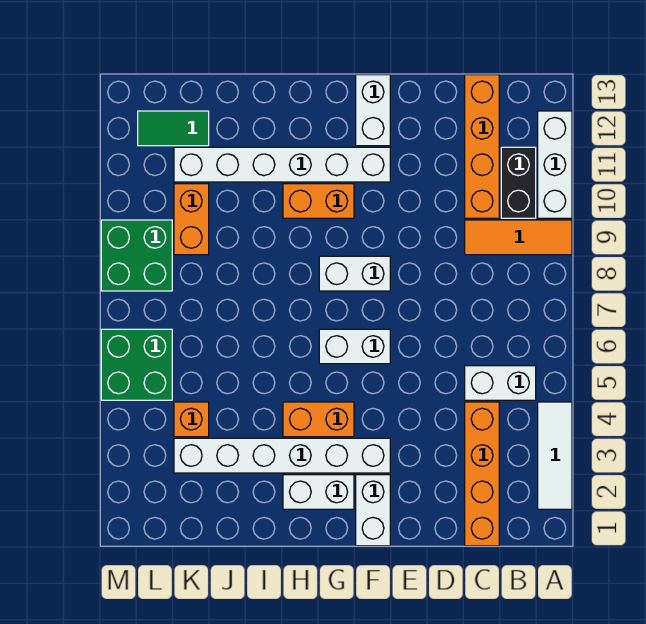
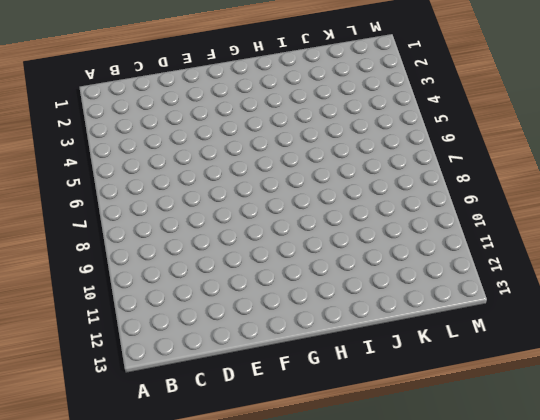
none -> white tile A2:A4 level 1
none -> orange tile A9:C9 level 1
none -> white brick A10:A12 level 1

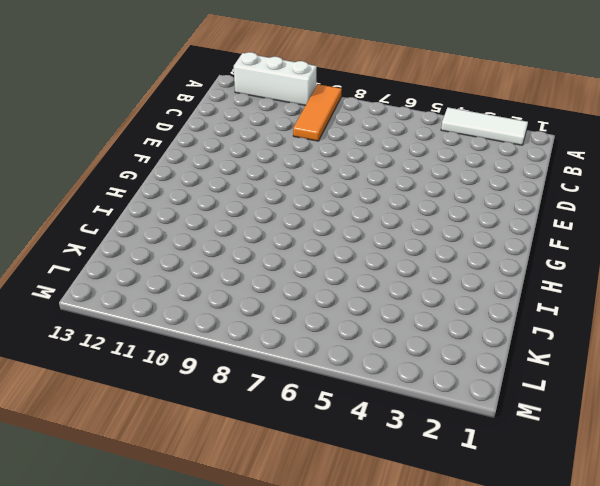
none -> white brick B5:C5 level 1
none -> black brick B10:B11 level 1
none -> orange brick C1:C4 level 1

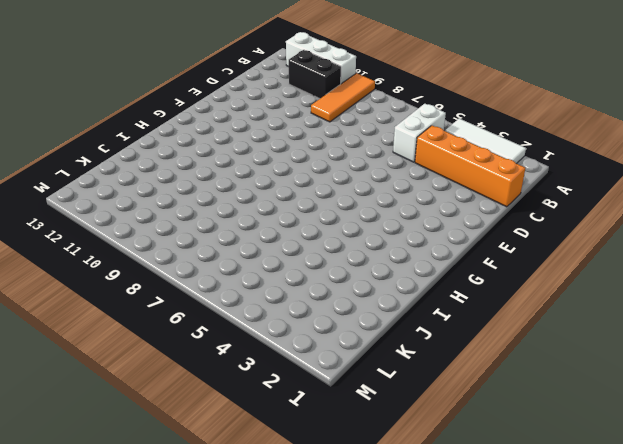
none -> orange brick C10:C13 level 1
none -> white brick F1:F2 level 1
none -> white brick F3:K3 level 1

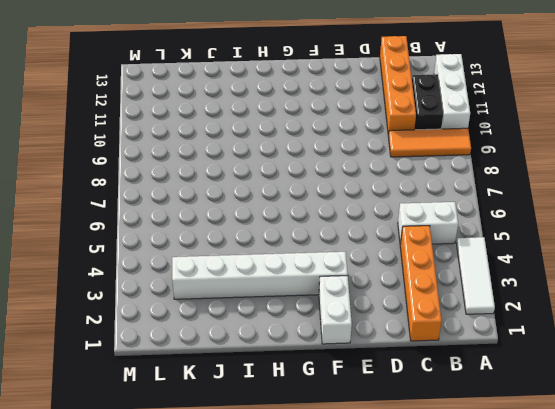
none -> white brick F6:G6 level 1
none -> white brick F8:G8 level 1
none -> white brick F11:K11 level 1

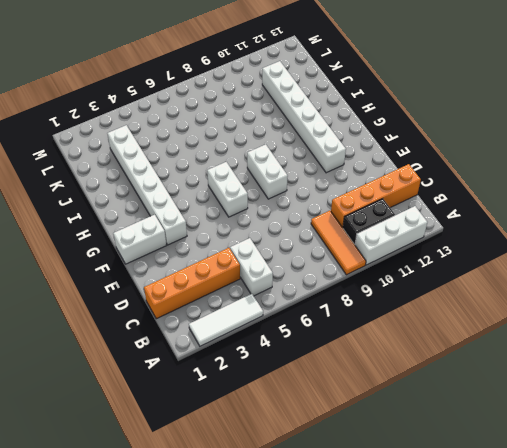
none -> white brick F12:F13 level 1
none -> white brick G2:H2 level 1
none -> orange brick G4:H4 level 1

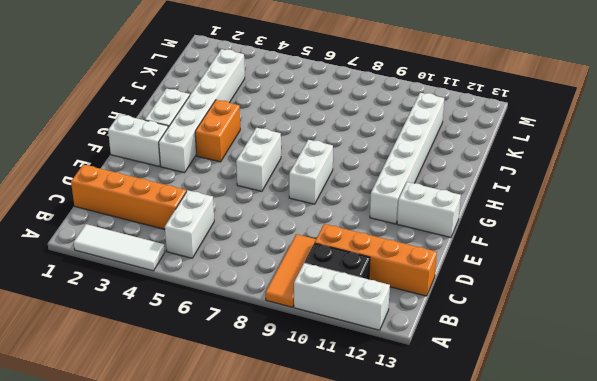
none -> orange brick G10:H10 level 1
none -> orange brick K4 level 1
none -> orange brick K9:K10 level 1

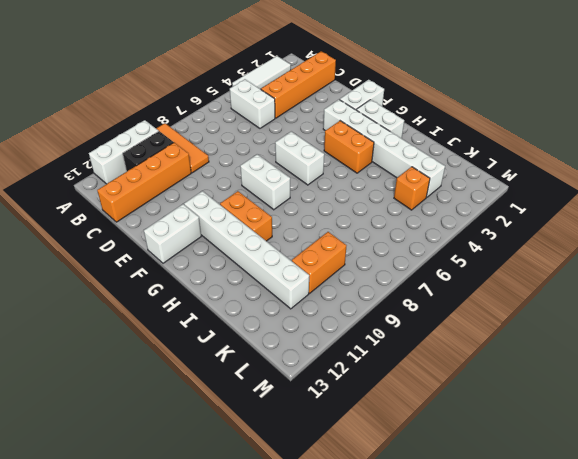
none -> green tile K12:L12 level 1
none -> green brick L5:M6 level 1
none -> green brick L8:M9 level 1

